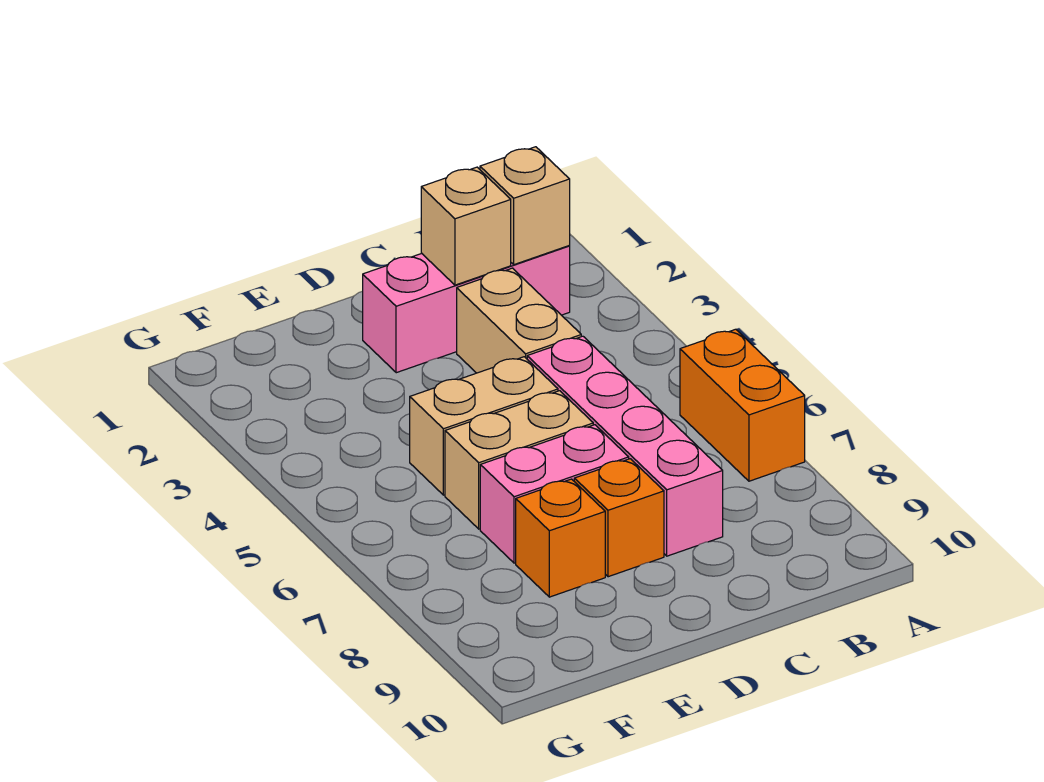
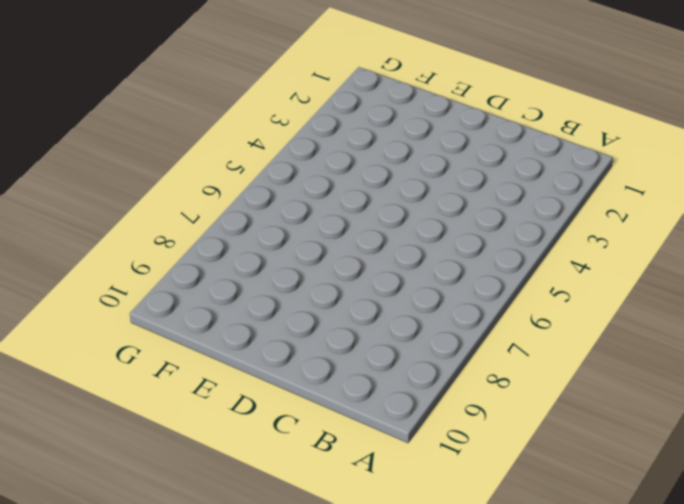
none -> orange brick A6:A7 level 1
none -> pink brick B2:D2 level 1

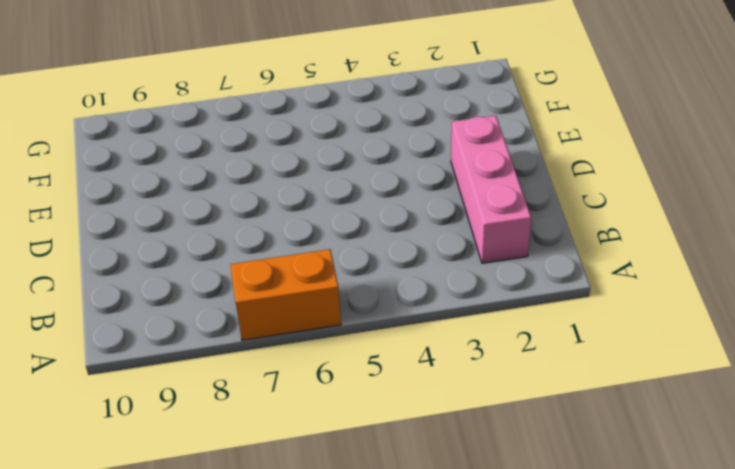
none -> tan brick C3:C4 level 1
none -> pink brick C5:C8 level 1

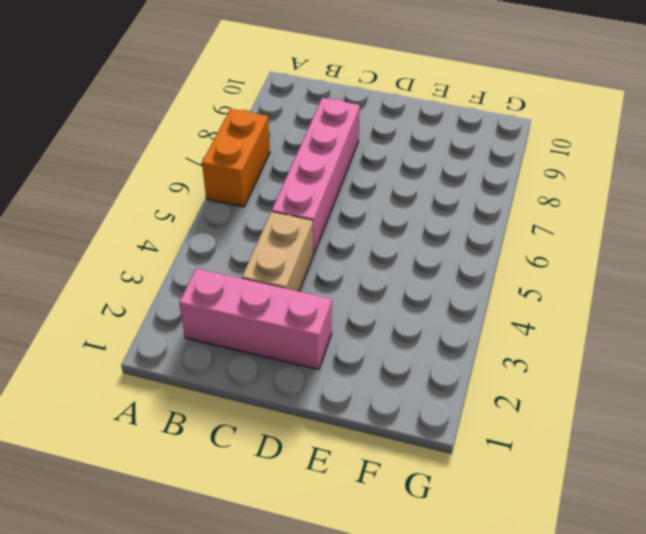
none -> tan brick D5:E5 level 1
none -> tan brick D6:E6 level 1

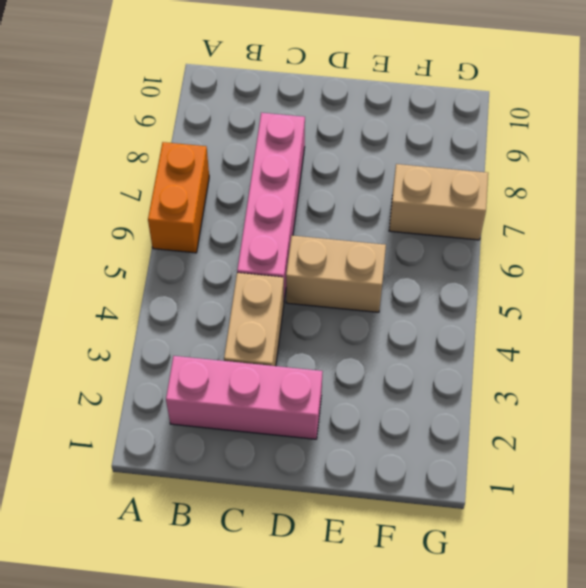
tan brick F7:G7 level 1 -> tan brick D6:E6 level 1
none -> pink brick D7:E7 level 1
none -> orange brick D8 level 1

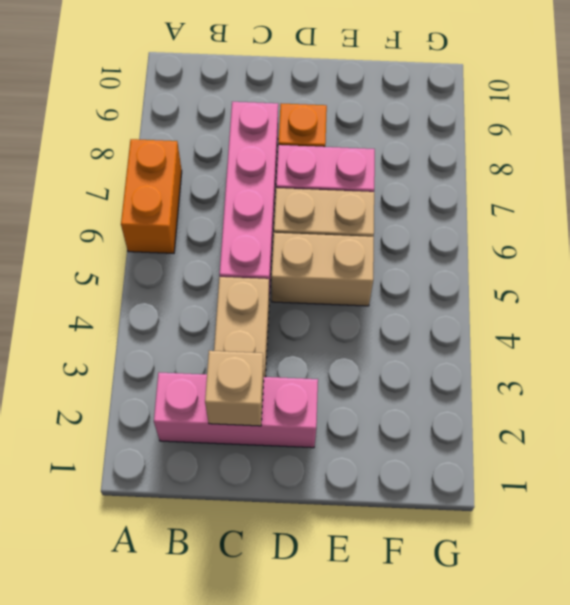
none -> orange brick E8 level 1
none -> tan brick B2 level 2

